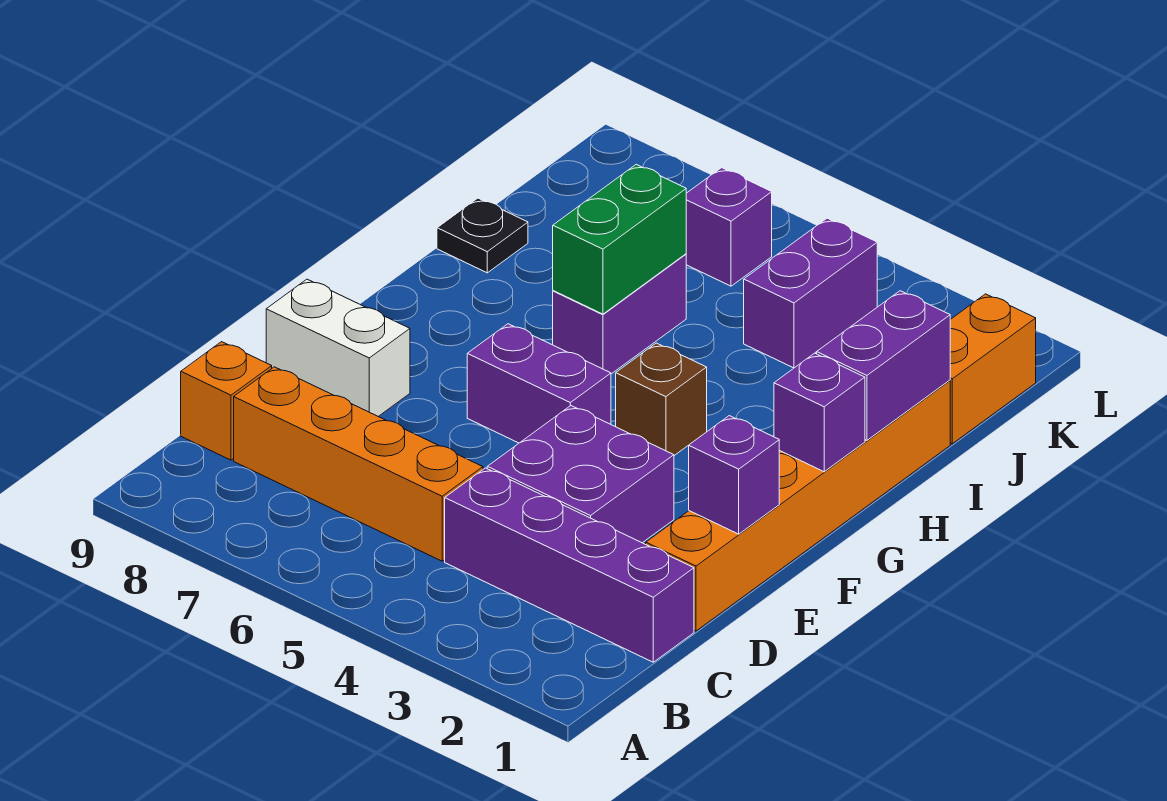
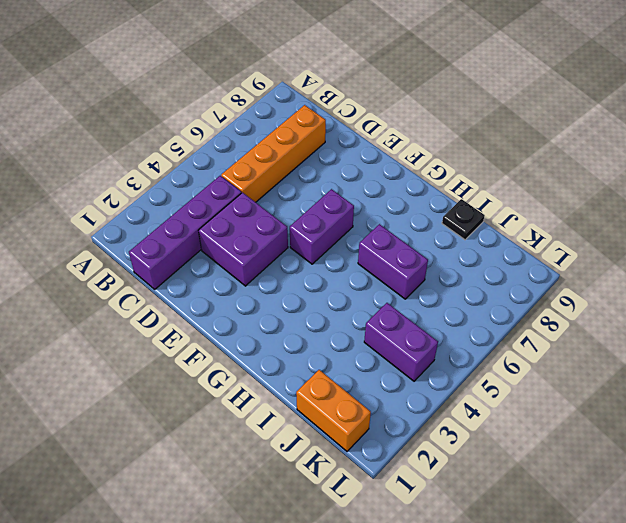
none -> orange brick C9 level 1
none -> orange brick D1:I1 level 1
none -> white brick E8:E9 level 1

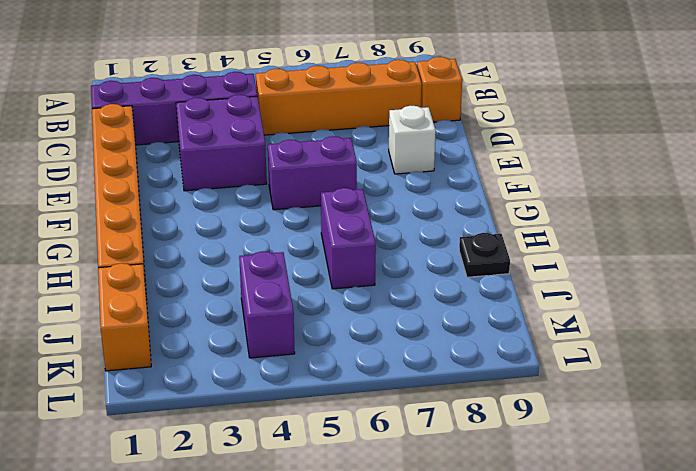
white brick E8 level 1 -> white brick E8:E9 level 1
none -> brown brick G4 level 1
none -> purple brick K6 level 1
none -> purple brick E1 level 2

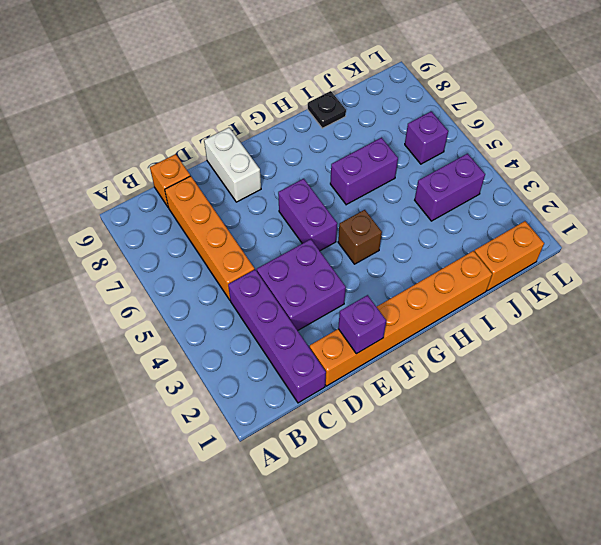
none -> purple brick G1 level 2
none -> purple brick H1:I1 level 2
none -> green brick H6:I6 level 2

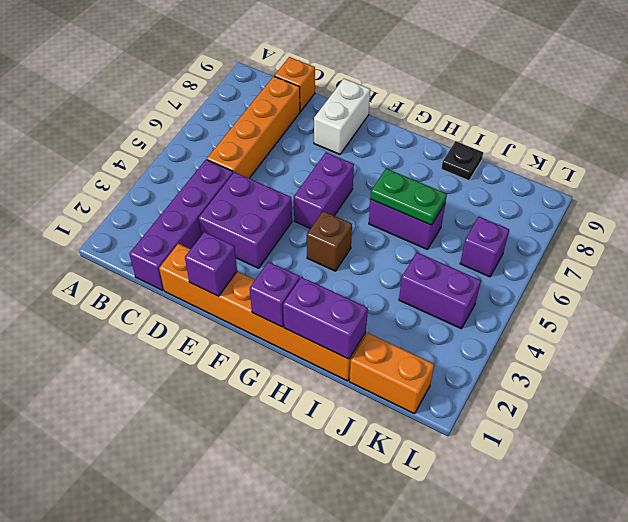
green plate H6:I6 level 2 -> green brick H6:I6 level 2

